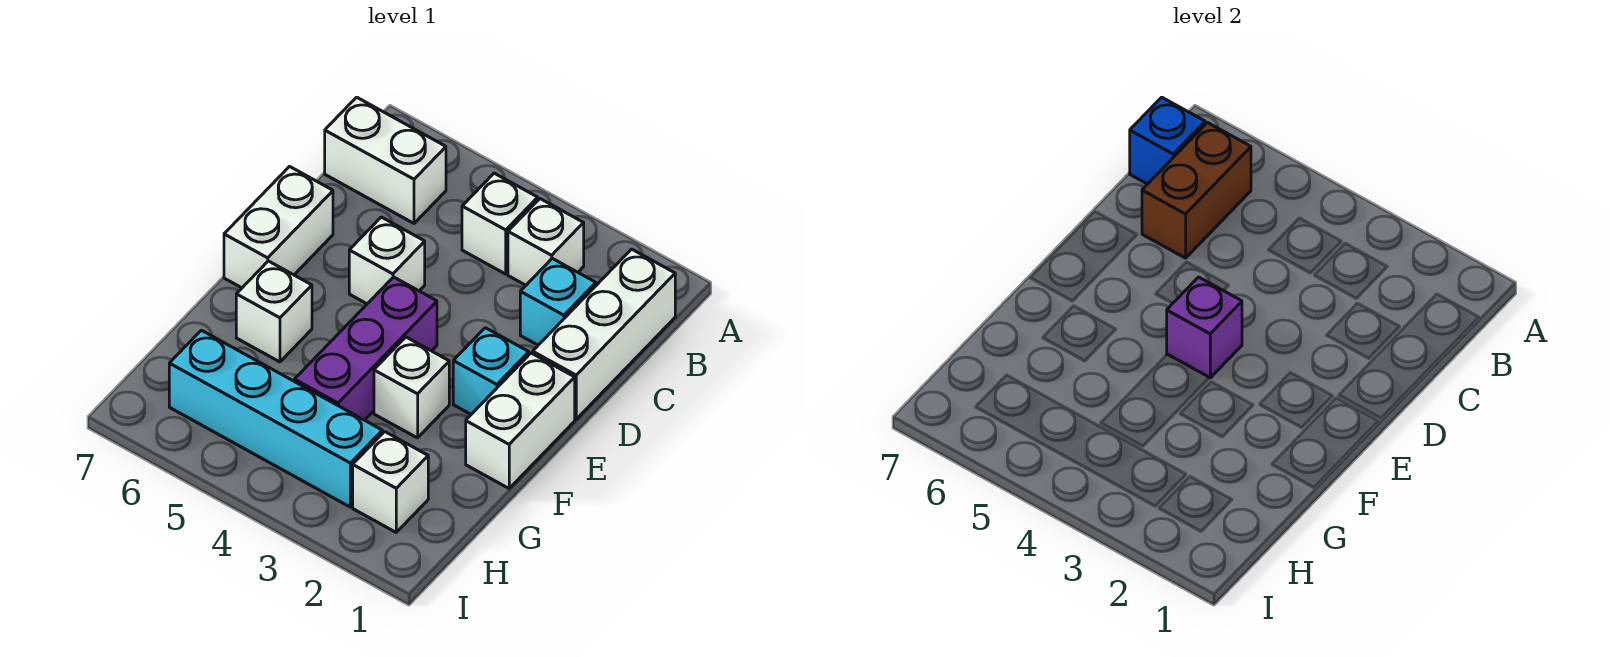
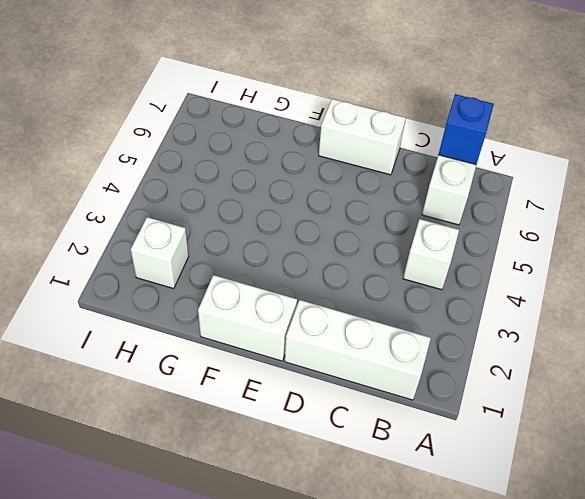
none -> white brick B3 level 1
none -> cyan brick C2 level 1
none -> white brick D5 level 1

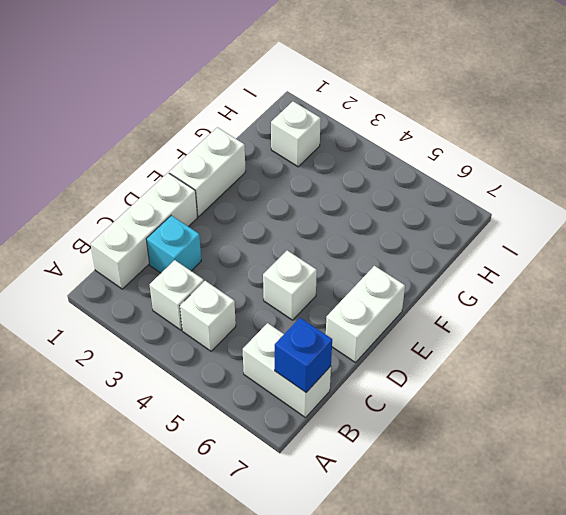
none -> cyan brick E2 level 1
none -> purple brick E4:G4 level 1
none -> white brick F3 level 1

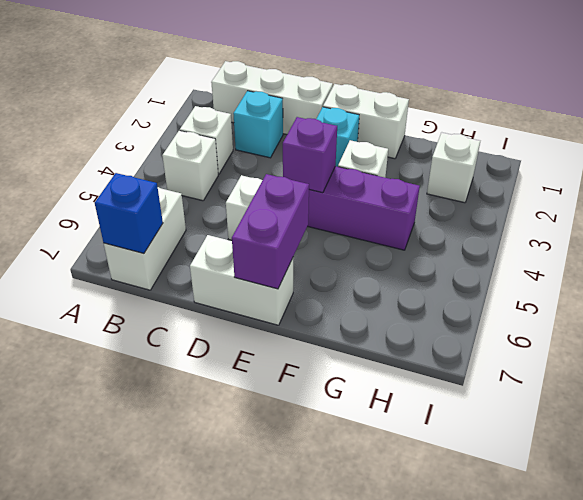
purple brick E6:E7 level 2 -> none
none -> white brick F6 level 1
none -> cyan brick H3:H6 level 1
none -> brown brick B6:C6 level 2

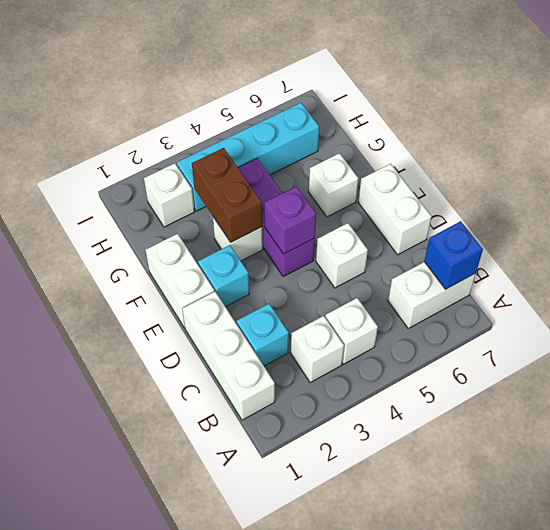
brown brick F3:G3 level 2 -> brown brick B6:C6 level 2

